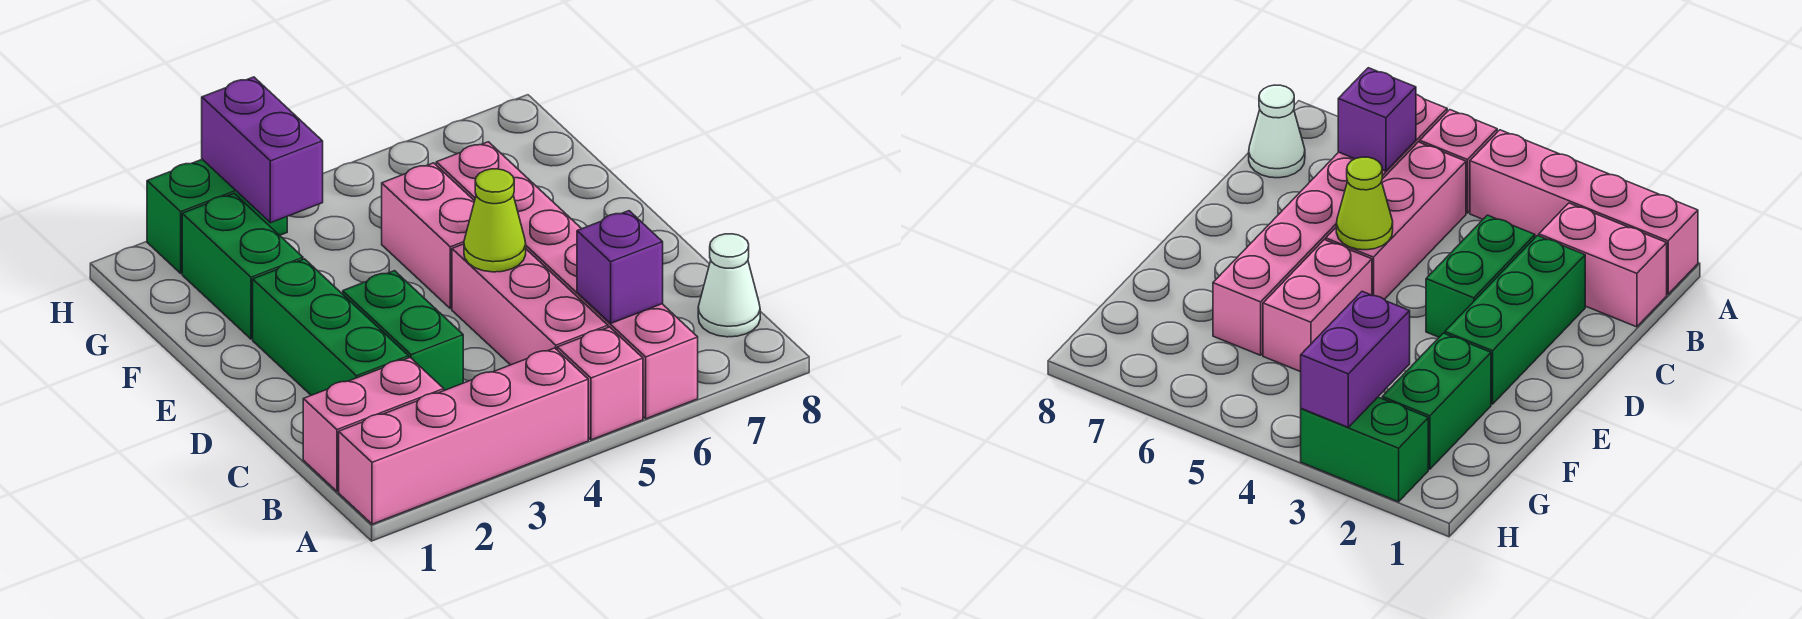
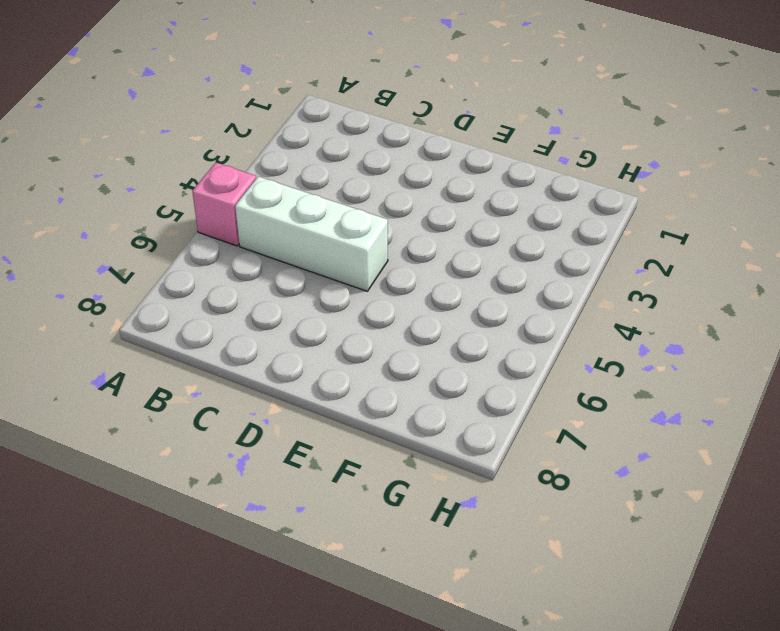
white brick B5:D5 level 1 -> pink brick B5:D5 level 1
none -> pink brick A1:A4 level 1
none -> pink brick A6:F6 level 1
none -> pink brick B1:B2 level 1

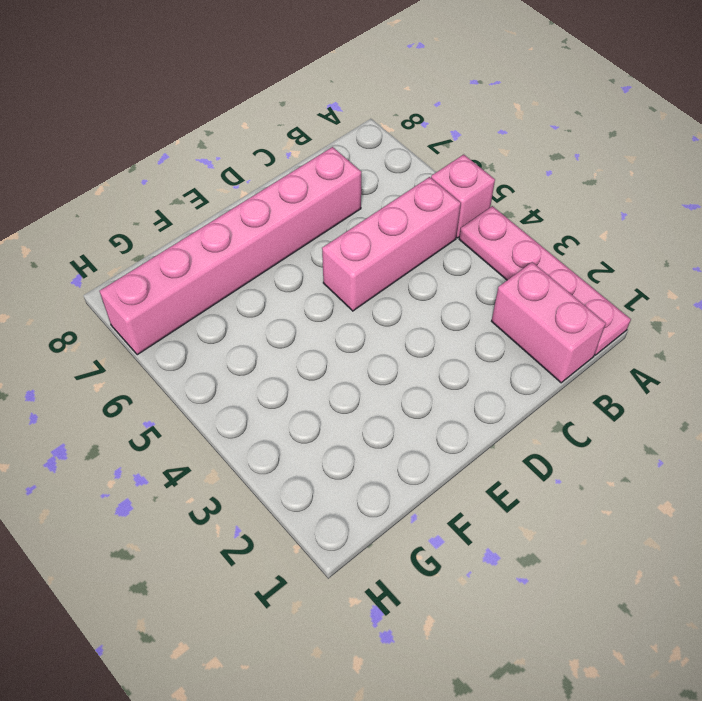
pink plate A1:A4 level 1 -> pink brick A1:A4 level 1
pink brick C7:H7 level 1 -> pink brick A6:F6 level 1
none -> white cone B8 level 1
none -> green brick C2:E2 level 1
none -> green brick C3:D3 level 1

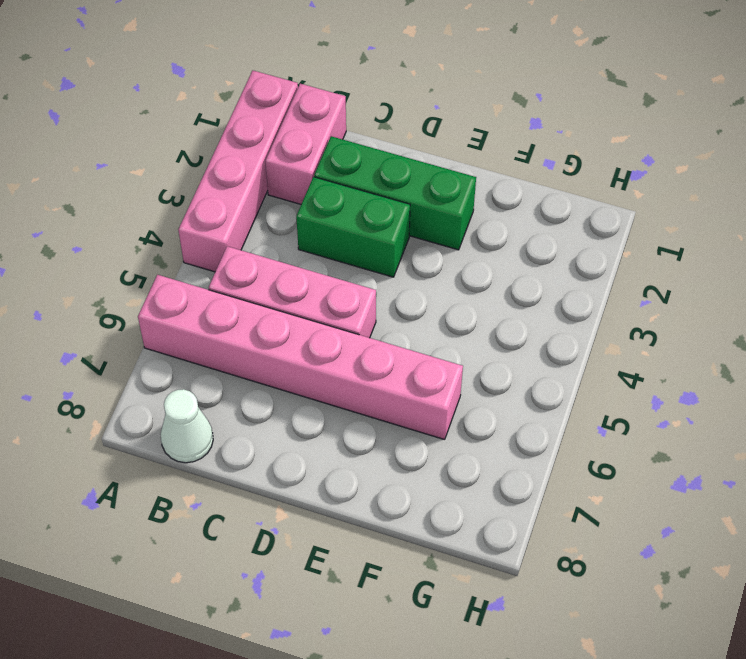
none -> pink brick A5 level 1
none -> pink brick E5:F5 level 1
none -> green brick F2:G2 level 1

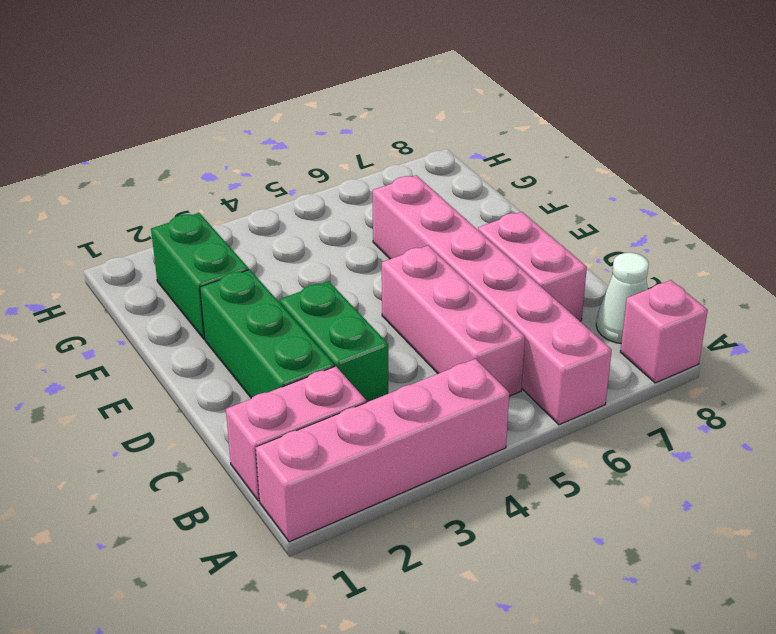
pink brick A8 level 1 -> pink brick A5 level 1
pink brick C7:D7 level 1 -> pink brick E5:F5 level 1
none -> green brick H2:H3 level 1
none -> purple brick B6 level 2
none -> lime cone D5 level 2

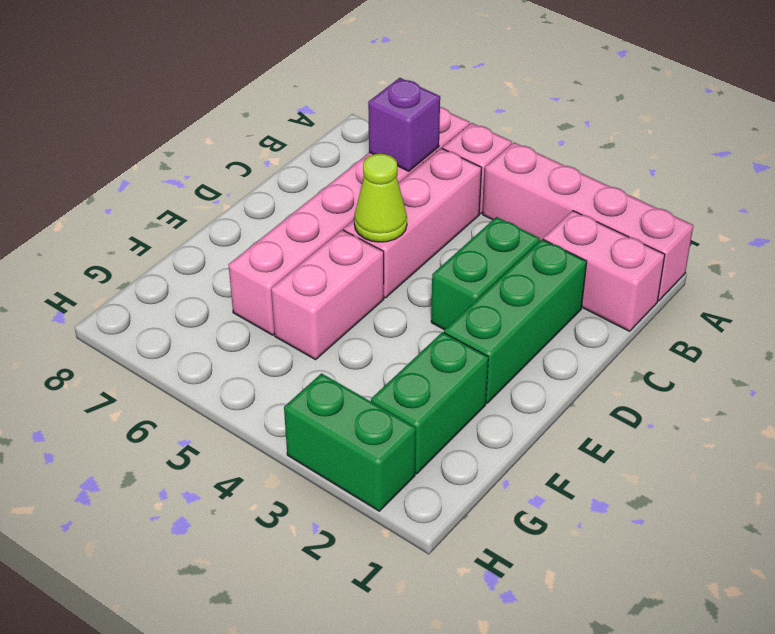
none -> white cone B8 level 1
none -> purple brick G3:H3 level 2

